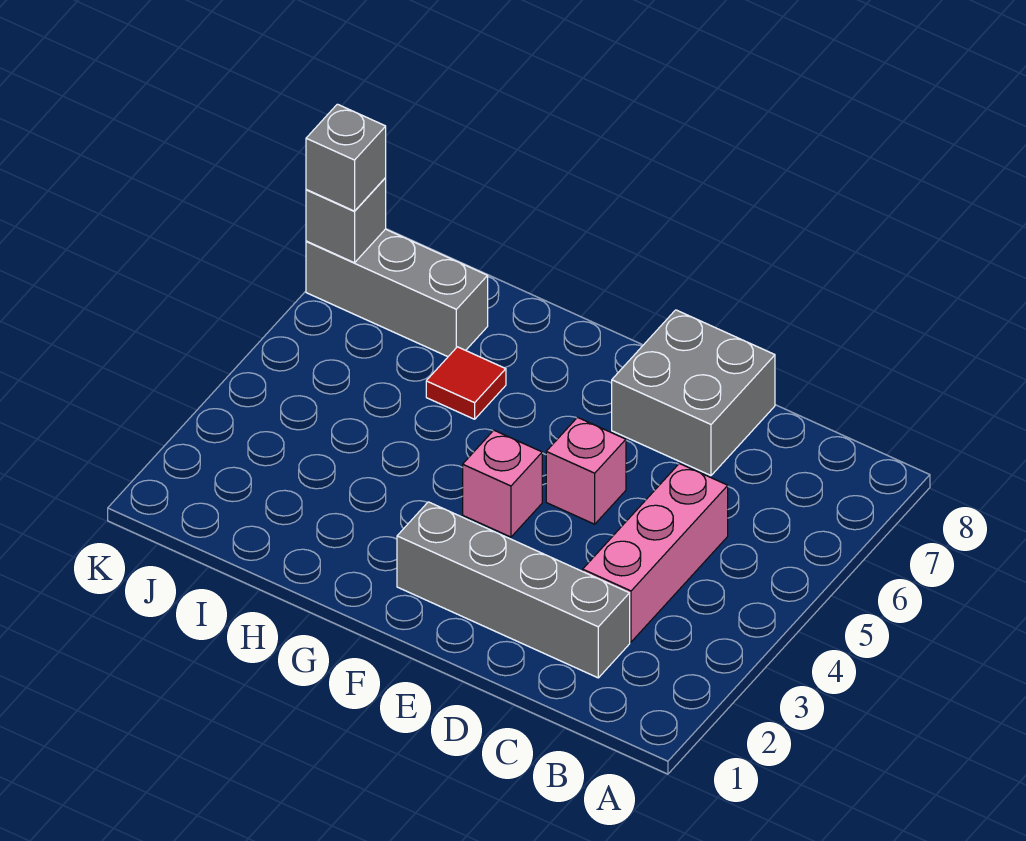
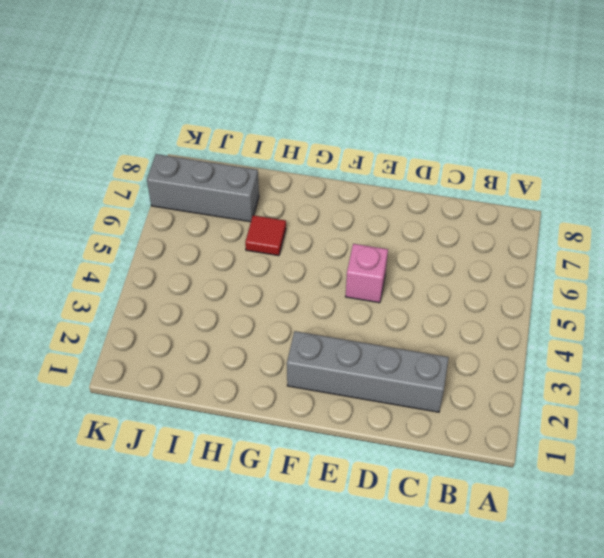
none -> pink brick C3:C5 level 1
none -> grey brick D7:E8 level 1

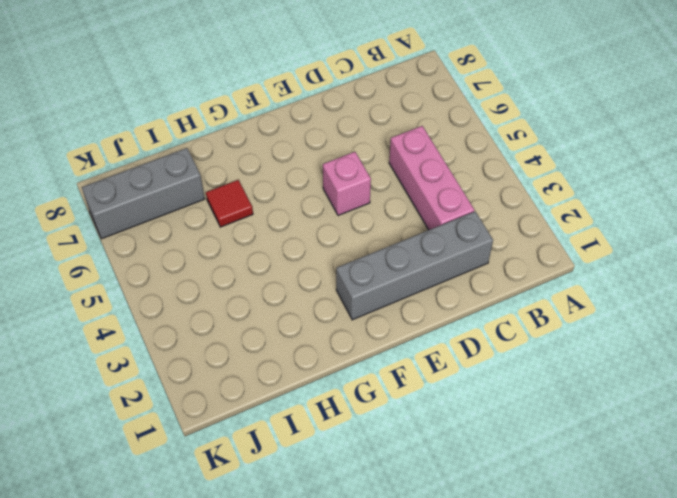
none -> grey brick D7:E8 level 1
none -> pink brick F4 level 1

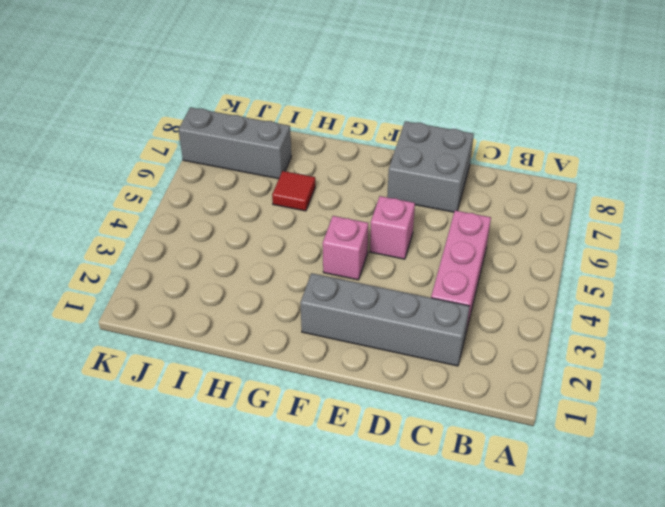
none -> grey brick K7 level 2
none -> grey brick K7 level 3

